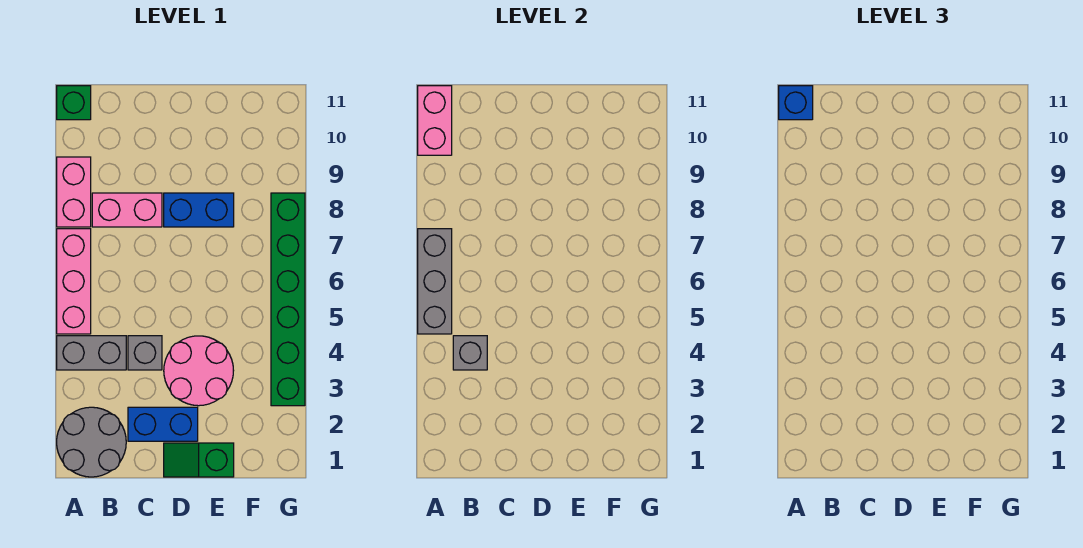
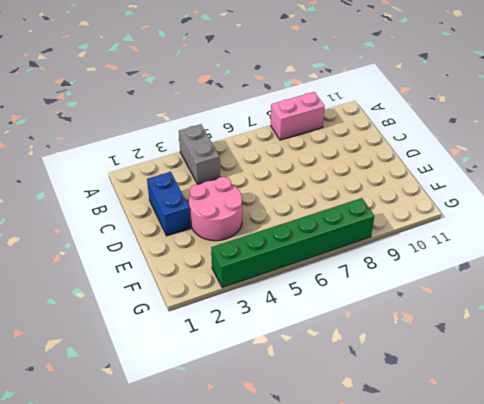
none -> grey round brick A1:B2 level 1
none -> pink brick A5:A7 level 1
none -> green brick A11 level 1

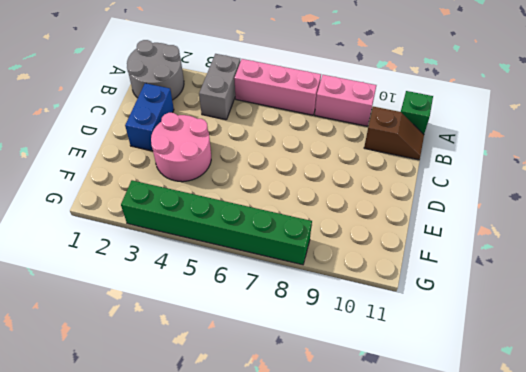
brown slope B10:B11 level 1 top 10 -> none
none -> pink brick B8:C8 level 1
none -> grey brick C4 level 1
none -> green slope D1:E1 level 1 top E

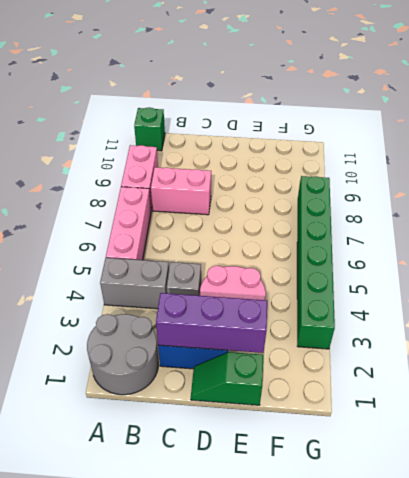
purple brick C2:E2 level 2 -> none
none -> blue brick D8:E8 level 1
none -> grey brick A5:A7 level 2
none -> pink brick A10:A11 level 2

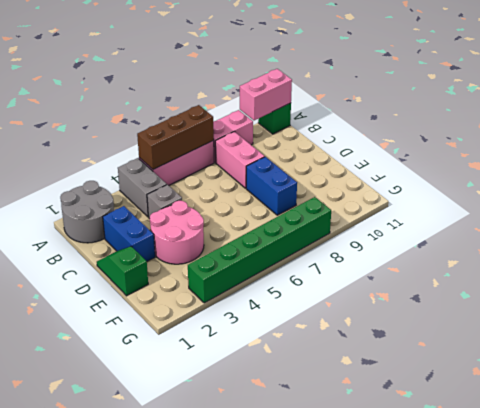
brown brick A5:A7 level 2 -> grey brick A5:A7 level 2
none -> grey brick B4 level 2
none -> blue brick A11 level 3

